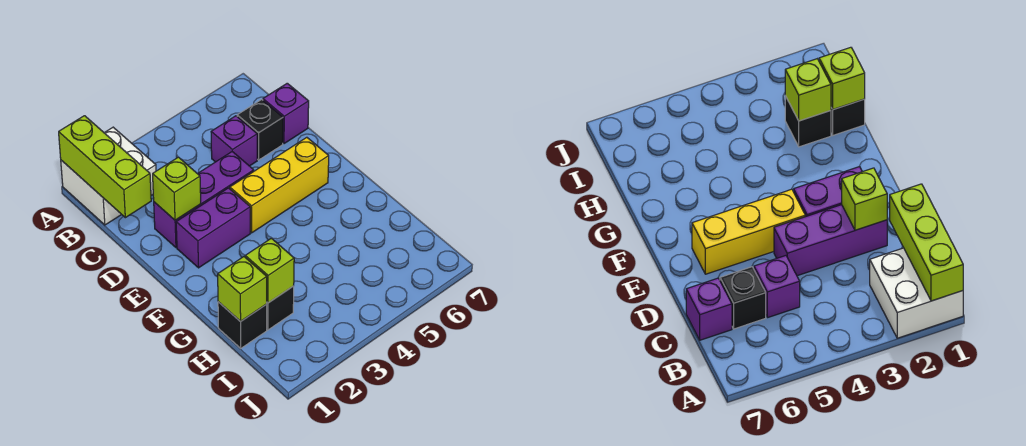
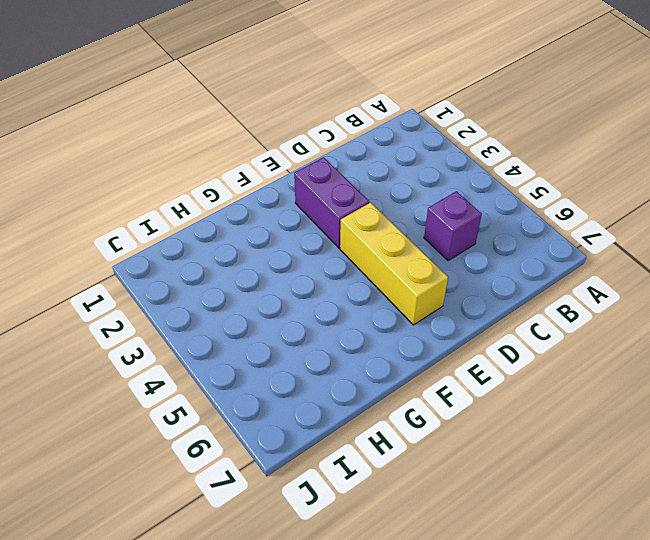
none -> white brick A1:B2 level 1
none -> black brick C6 level 1
none -> purple brick C7 level 1

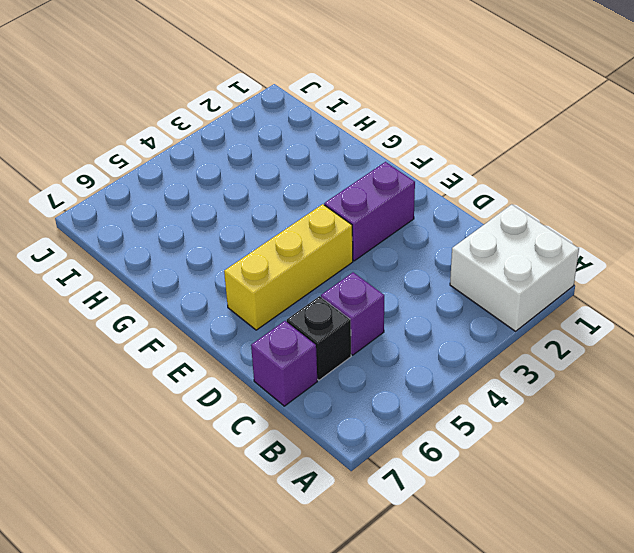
none -> purple brick D2:D4 level 1
none -> black brick H1 level 1
none -> black brick H2 level 1

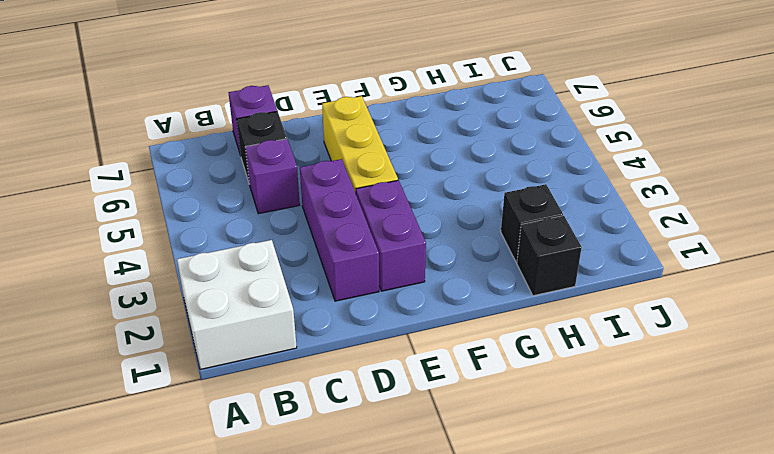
none -> lime brick A1:C1 level 2
none -> lime brick D2 level 2
none -> lime brick H1 level 2

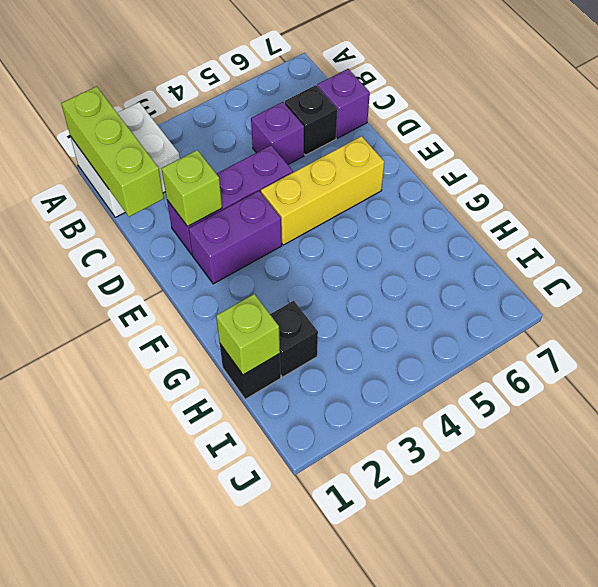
none -> lime brick H2 level 2

